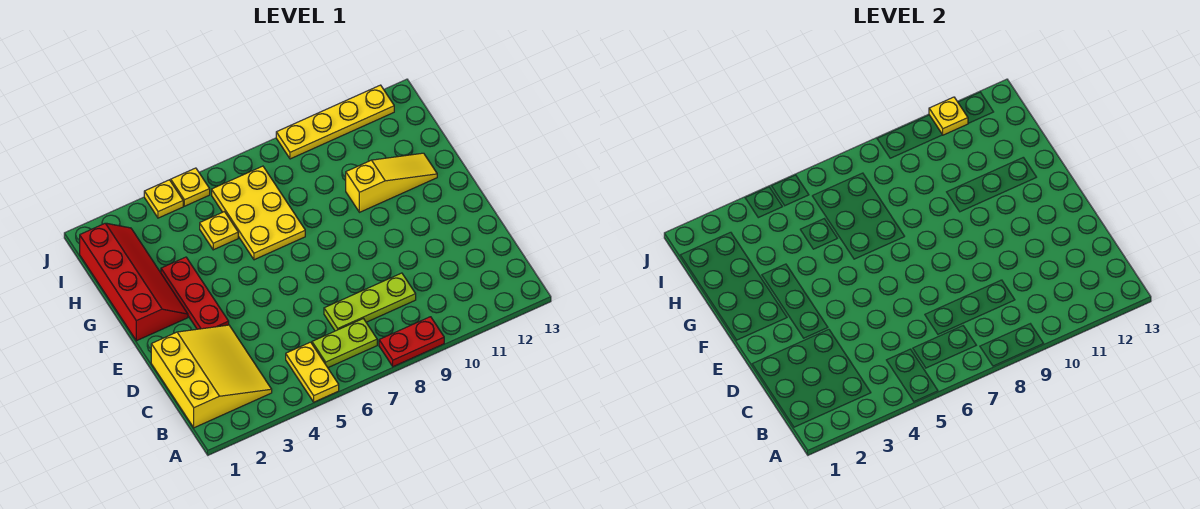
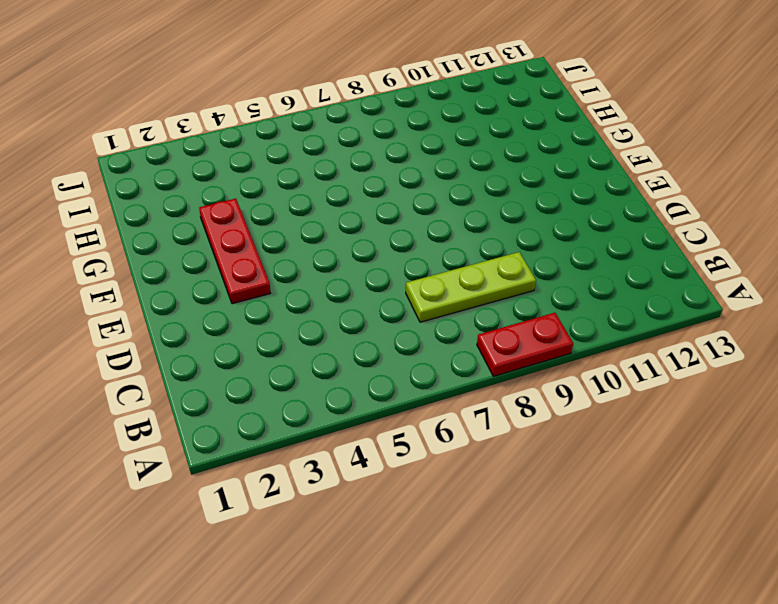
none -> yellow plate A5:B5 level 1
none -> yellow slope B1:D3 level 1 top 1
none -> lime plate B6:B7 level 1

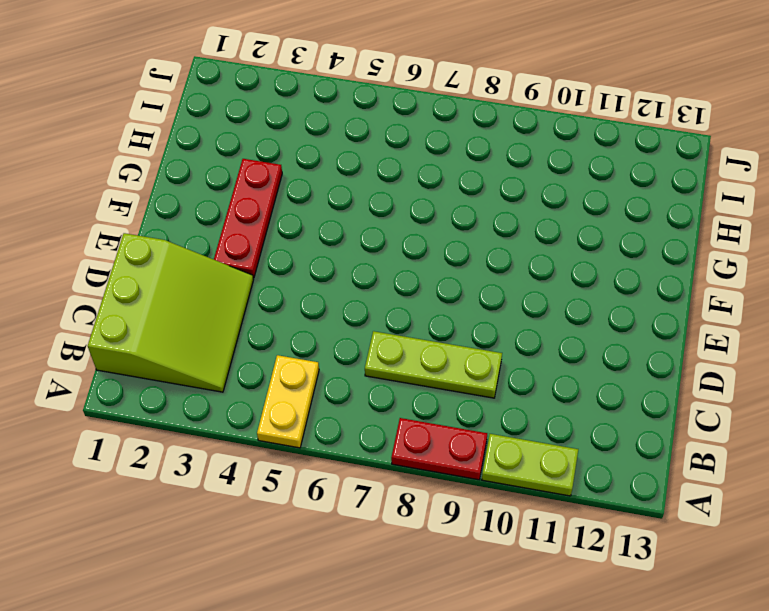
lime plate A10:A11 level 1 -> lime plate B6:B7 level 1
lime slope B1:D3 level 1 top 1 -> yellow slope B1:D3 level 1 top 1
none -> red slope F1:I2 level 1 top 1
none -> yellow plate G6:I7 level 1
none -> yellow slope G10:G12 level 1 top 10

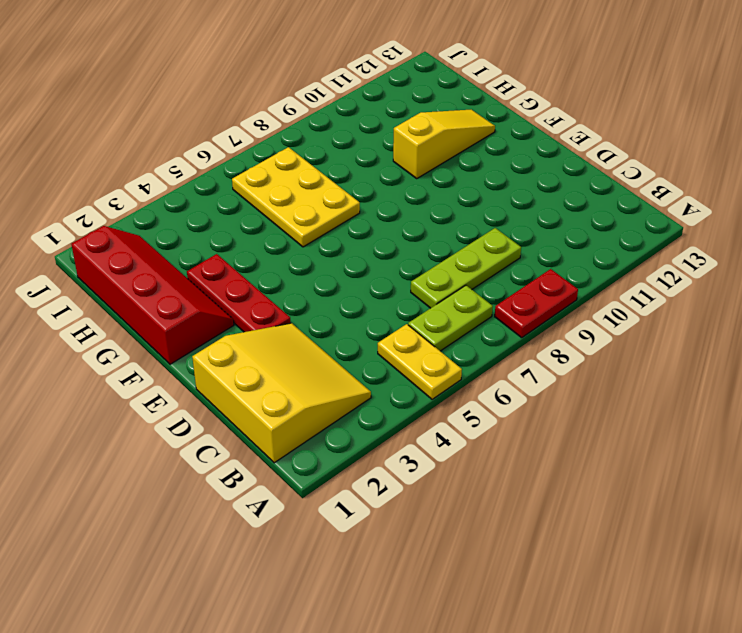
none -> yellow plate H5 level 1
none -> yellow plate J4 level 1
none -> yellow plate J5 level 1

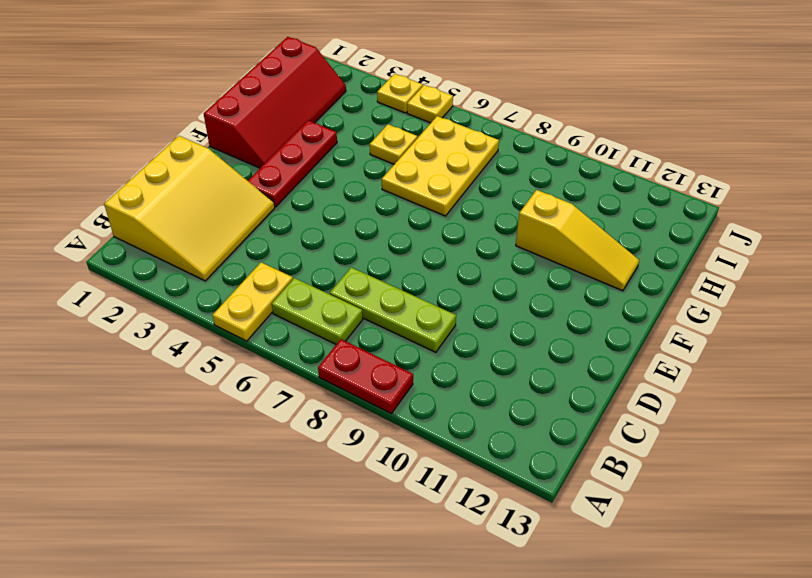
none -> yellow plate J9:J12 level 1
none -> yellow plate J11 level 2

